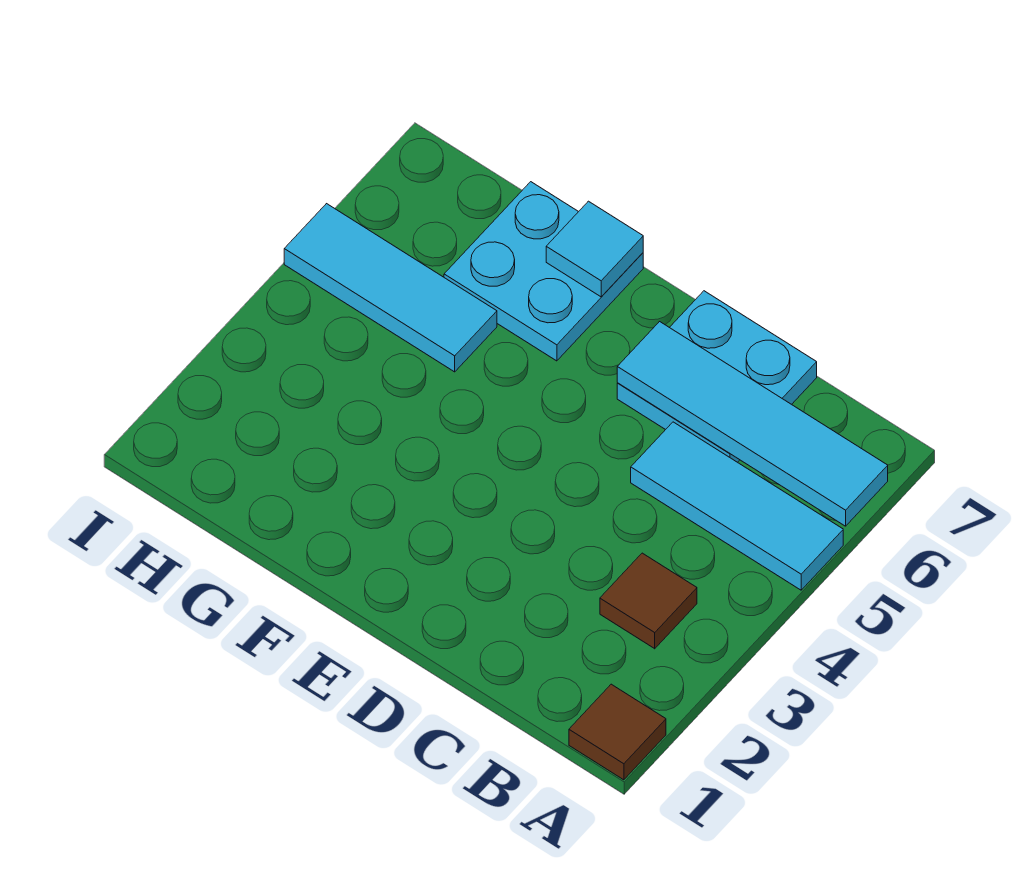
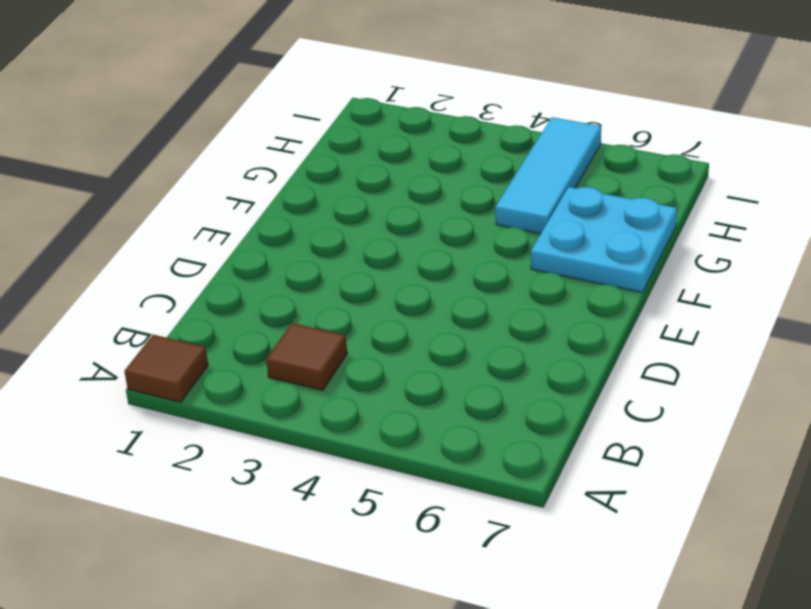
none -> cyan tile A5:C5 level 1
none -> cyan plate C6:D7 level 1

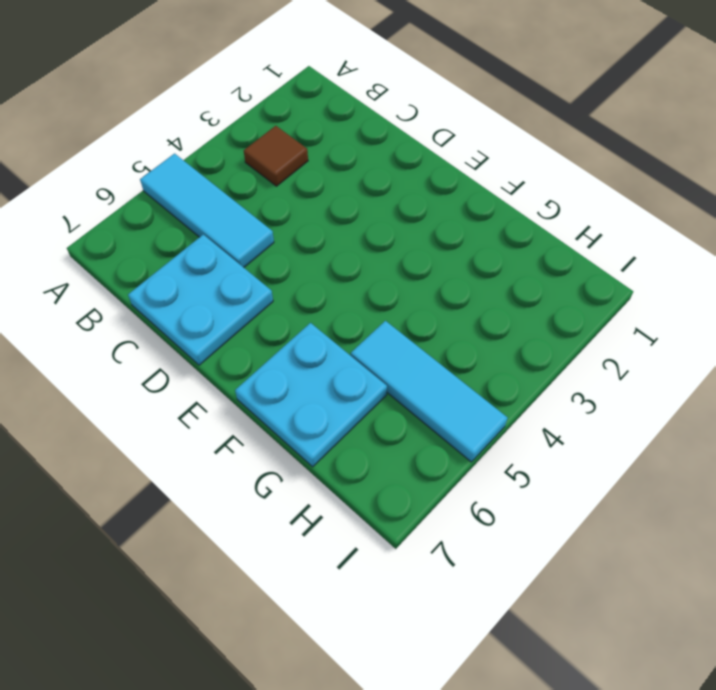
none -> brown tile A1 level 1
none -> cyan tile A6:D6 level 2

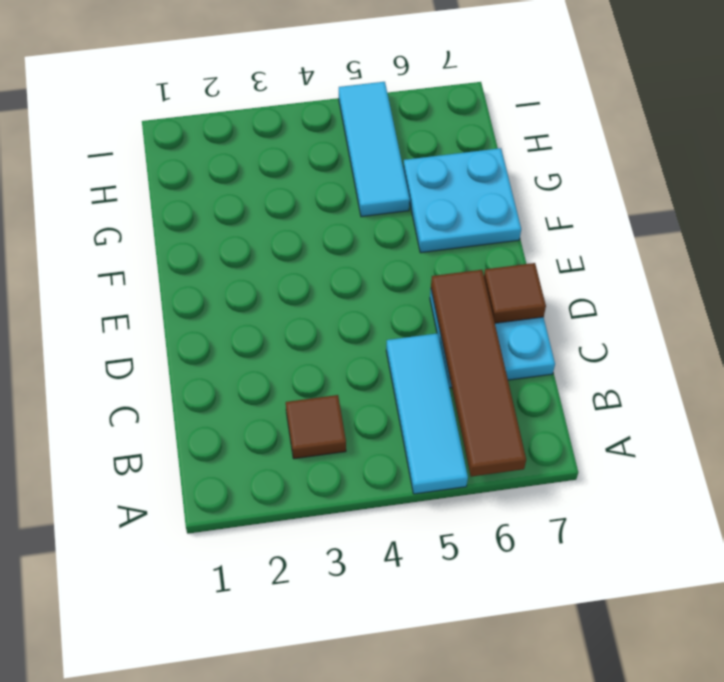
brown tile A6:D6 level 2 -> cyan tile A6:D6 level 2
brown tile D7 level 2 -> brown tile A1 level 1
none -> cyan tile F7 level 2

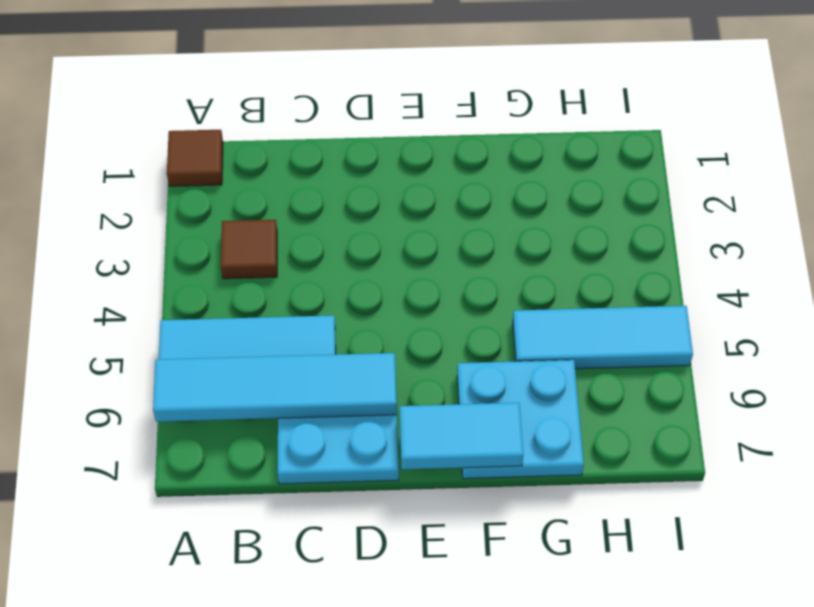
cyan tile E7:F7 level 2 -> cyan tile F7 level 2

